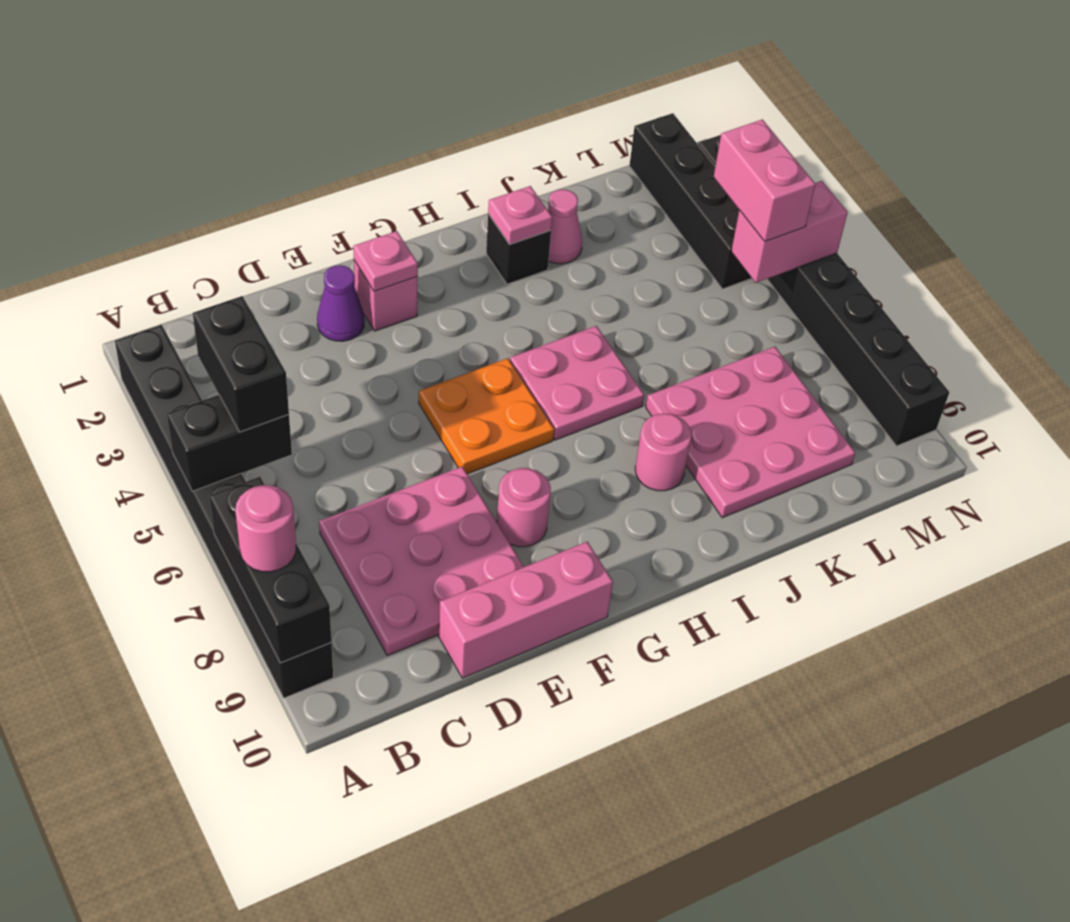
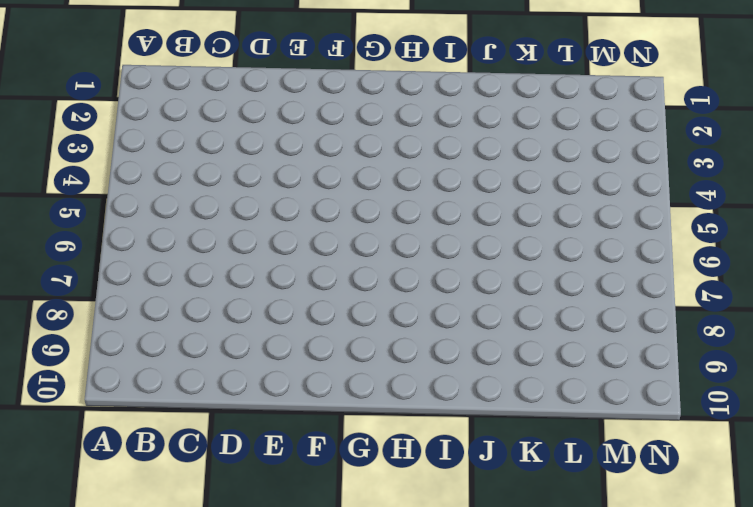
none -> black brick A2:A9 level 1
none -> pink plate C7:E9 level 1
none -> pink brick D10:F10 level 1

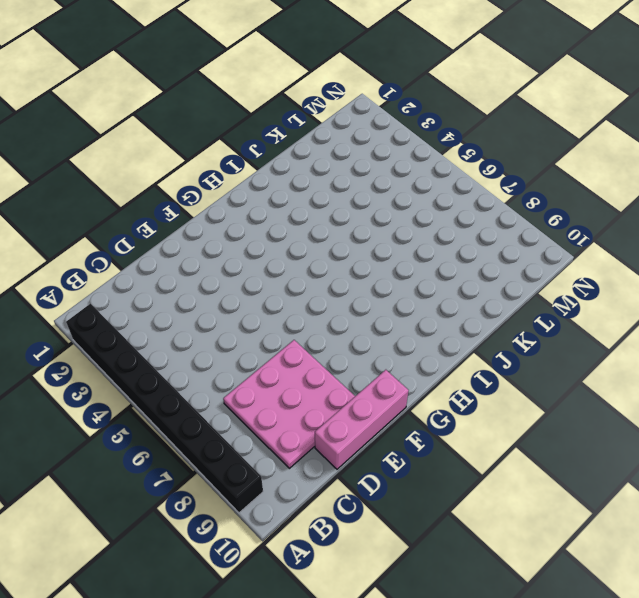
none -> purple cone E2 level 1
none -> pink brick F2 level 1
none -> orange plate F5:G6 level 1

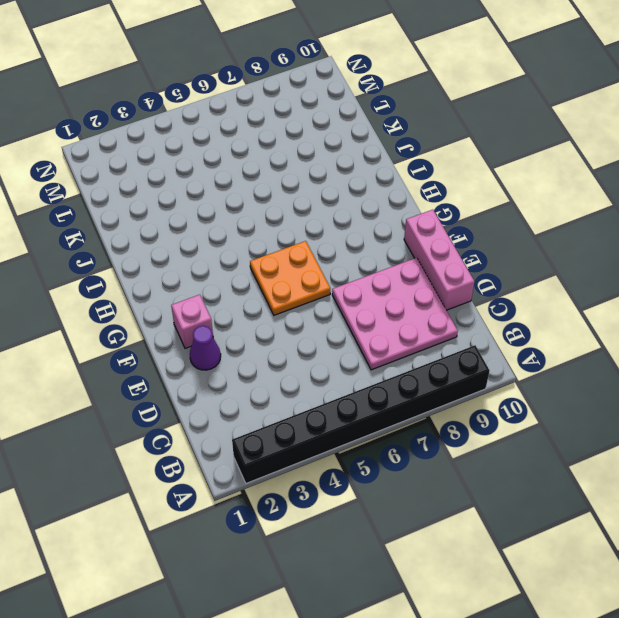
none -> pink round brick F8 level 1
none -> pink plate H5:I6 level 1
none -> black brick I2 level 1

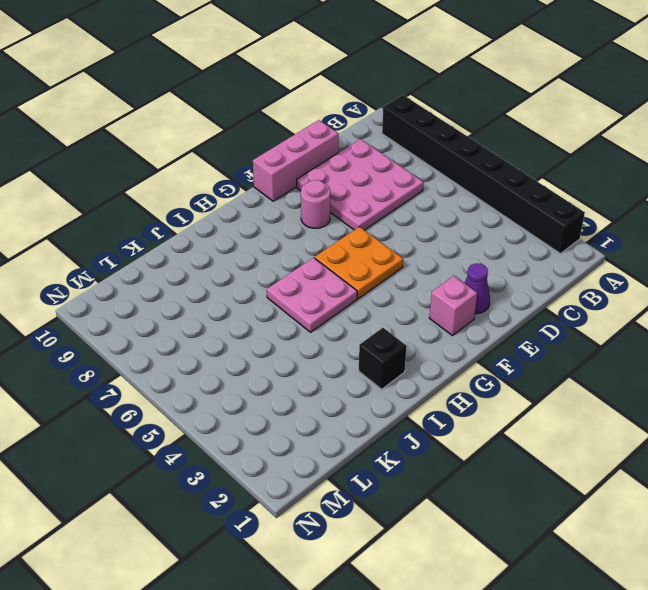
none -> pink round brick I8 level 1
none -> pink cone J2 level 1
none -> pink plate J7:L9 level 1

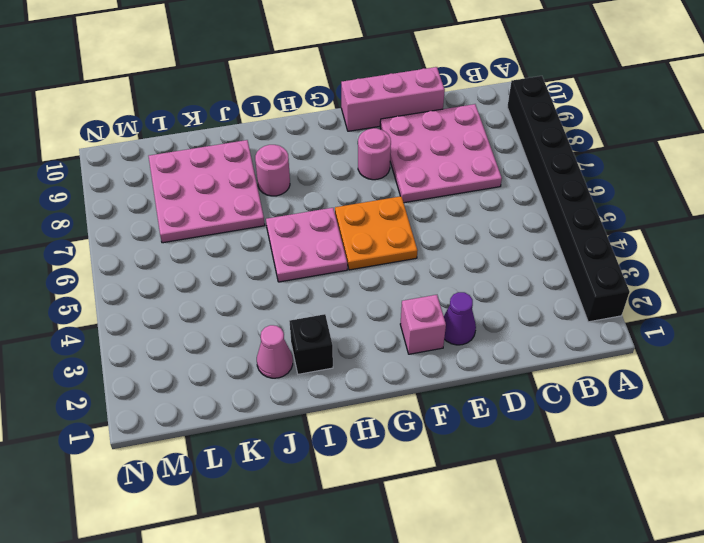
none -> black brick M1:M4 level 1
none -> black brick N2:N9 level 1
none -> black brick A5:B5 level 2

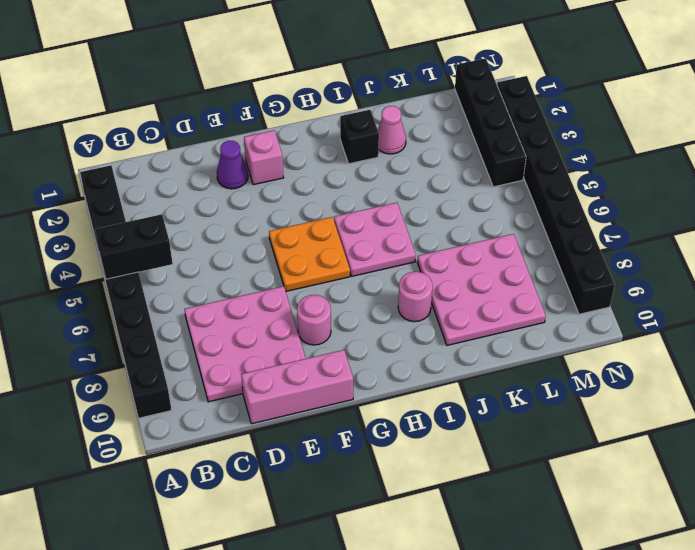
none -> black brick A7:A9 level 2
none -> pink plate F2 level 2
none -> pink plate I2 level 2

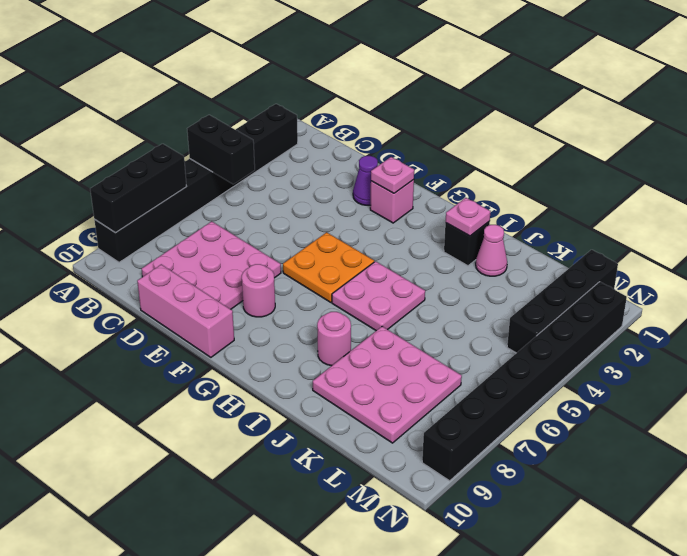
none -> pink brick M5:N5 level 2
none -> pink round brick A8 level 3
none -> black brick B4:B5 level 3

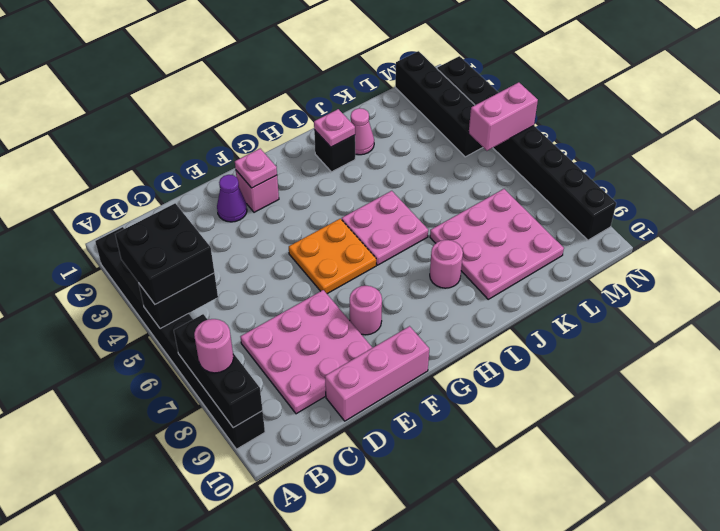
black brick A4:B5 level 3 -> black brick B4:B5 level 3
none -> pink brick M4:M5 level 3

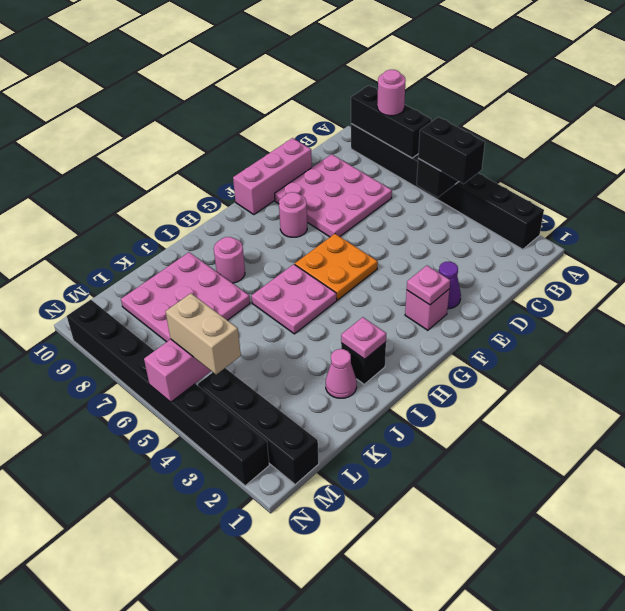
tan brick M4:M5 level 3 -> pink brick M4:M5 level 3

